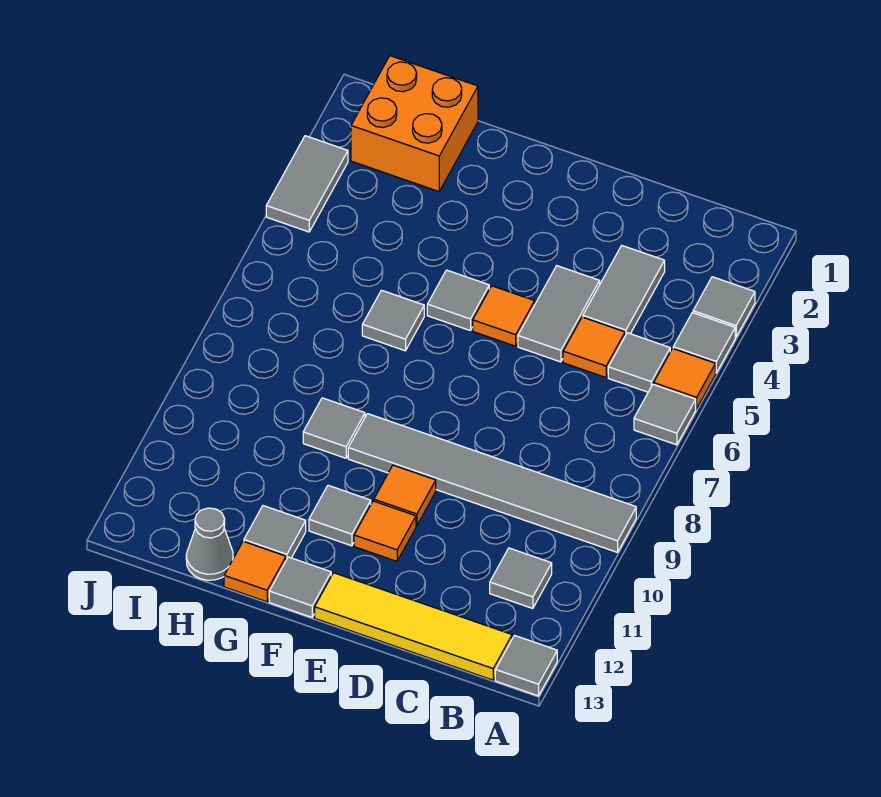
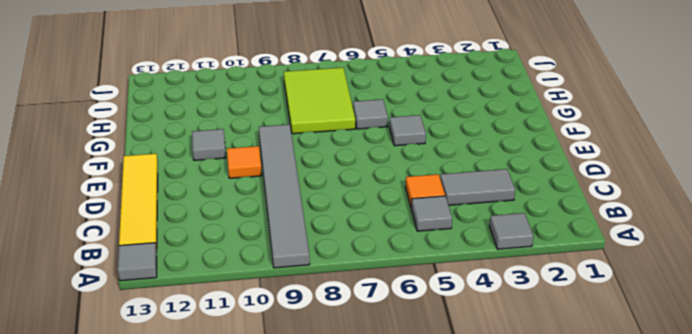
lime tile G7:I8 level 1 -> none
none -> grey tile A4 level 1
none -> orange tile A5 level 1
none -> grey tile A6 level 1

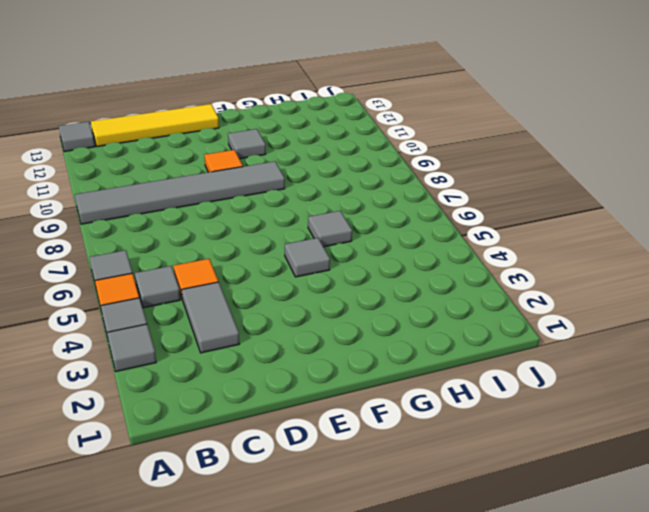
none -> grey tile B11 level 1
none -> grey tile D4:D5 level 1
none -> orange tile E5 level 1

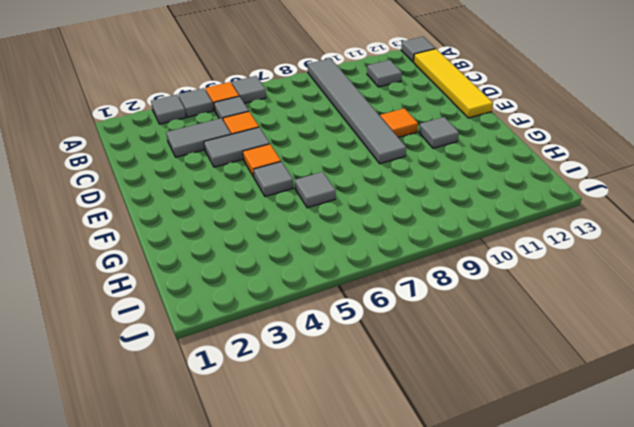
none -> orange tile E11 level 1
none -> grey tile F13 level 1
none -> grey tile G9 level 1

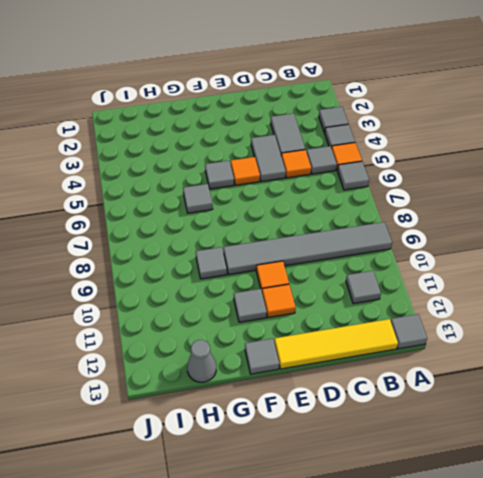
none -> grey tile G12 level 1
none -> orange tile G13 level 1
none -> orange brick H1:I2 level 1

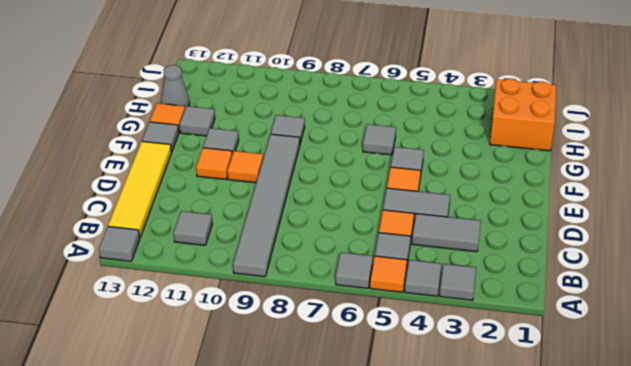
none -> grey tile J3:J4 level 1

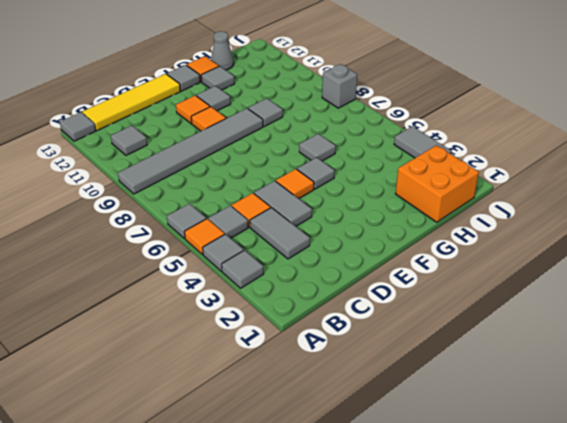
grey brick J8 level 1 -> none

